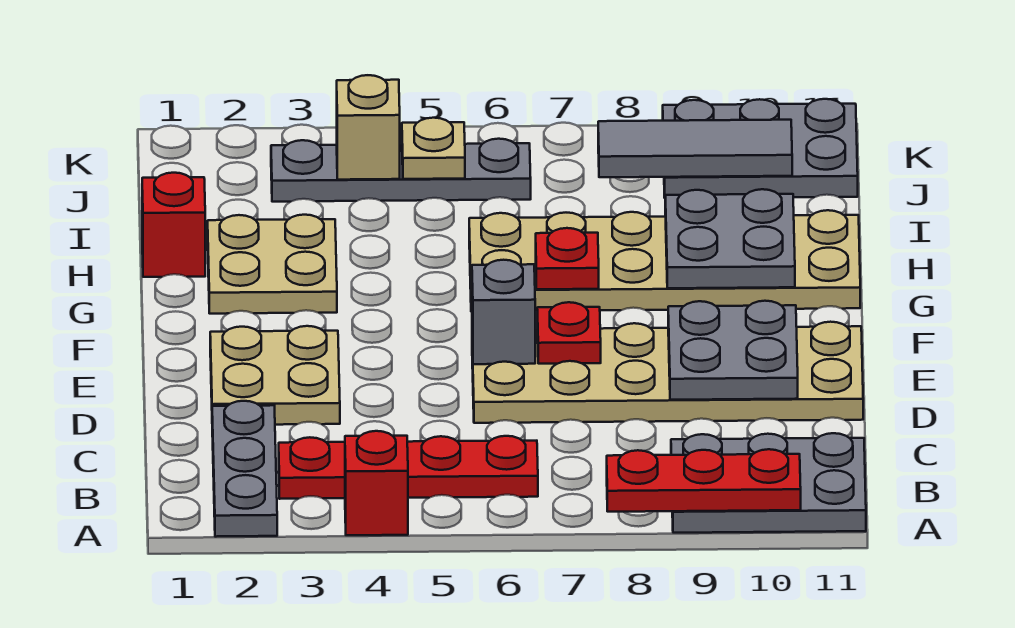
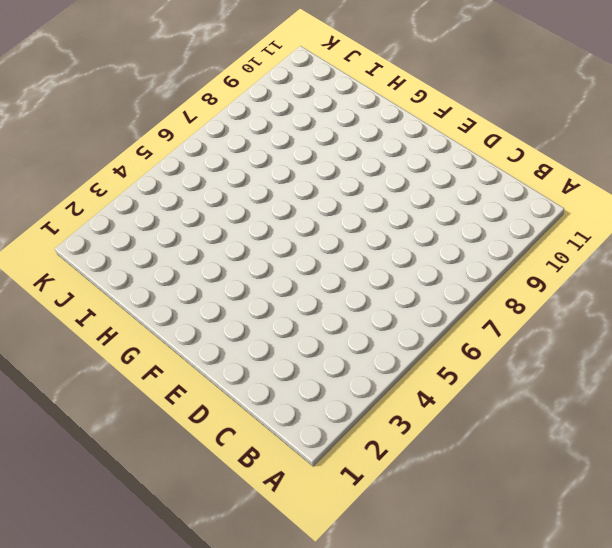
none -> grey plate A2:C2 level 1
none -> red brick A4 level 1
none -> grey plate A9:B11 level 1

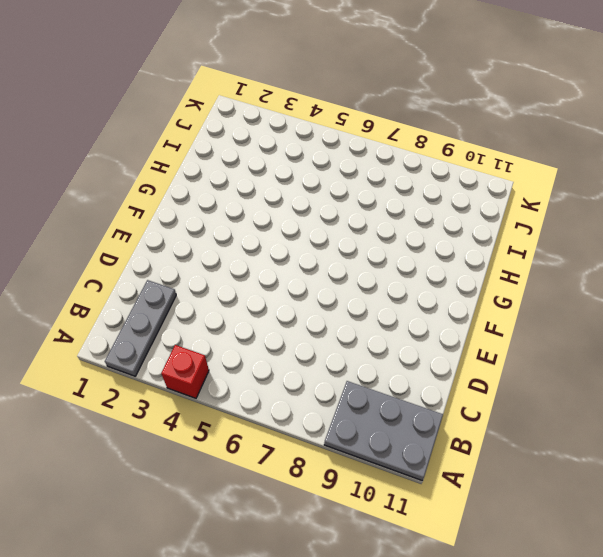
none -> red plate B3:B6 level 1
none -> tan plate D2:E3 level 1
none -> tan plate D6:E11 level 1

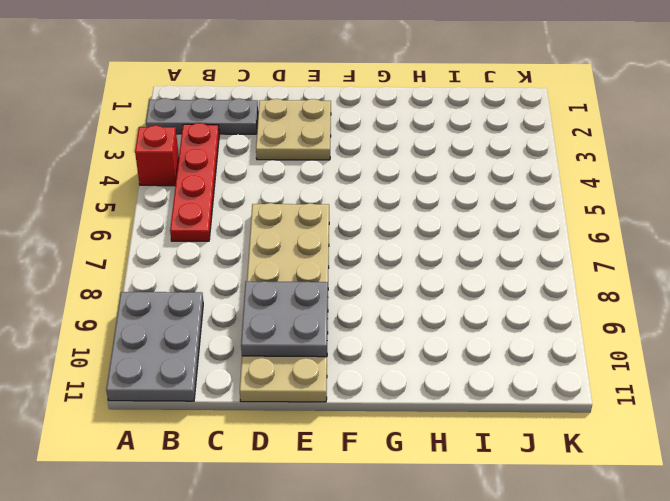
none -> tan plate G2:H3 level 1
none -> tan plate G6:H11 level 1
none -> red brick H1 level 1

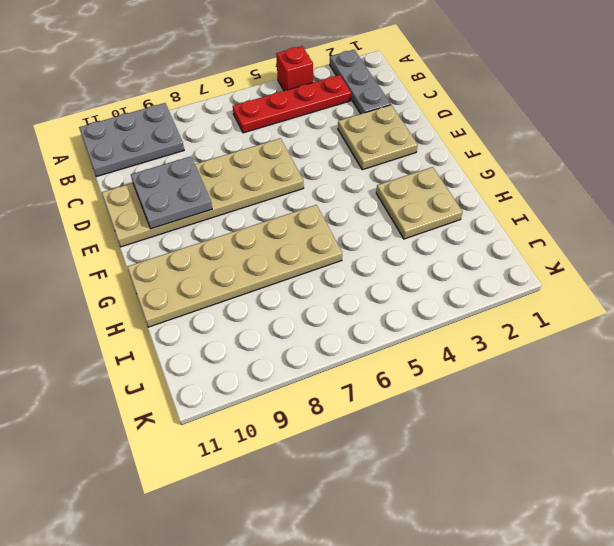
none -> red brick H1 level 1
none -> grey plate J3:J6 level 1
none -> grey plate J9:K11 level 1

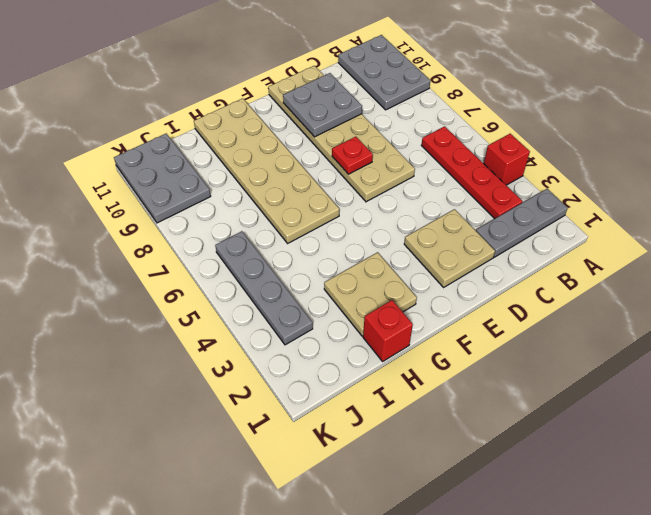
none -> red plate A8:A10 level 2
none -> grey brick E6 level 2
none -> red plate G7 level 2

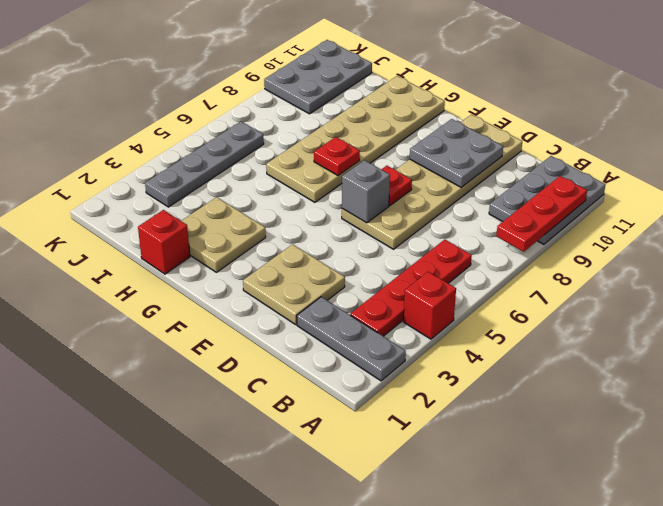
none -> grey plate G9:H10 level 2
none -> tan brick J4 level 2
none -> tan plate J5 level 2

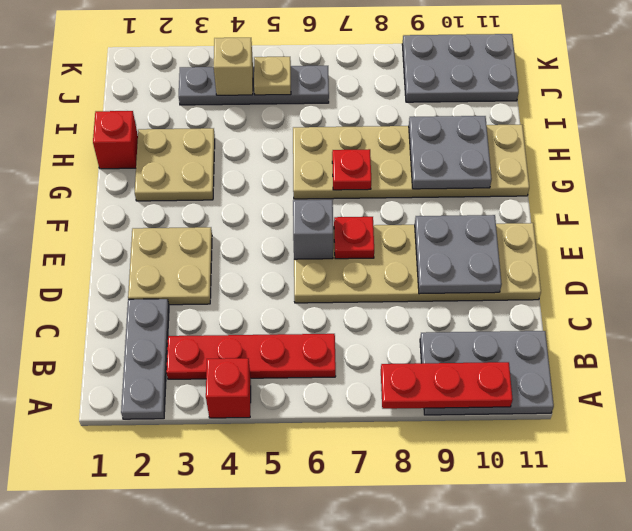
none -> grey tile J8:J10 level 2

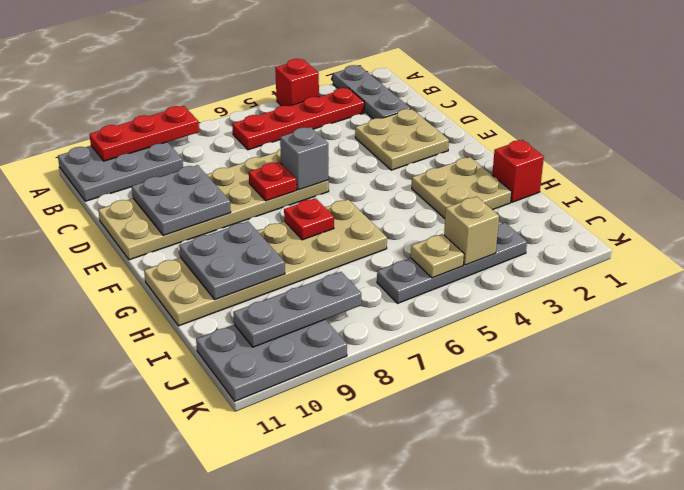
grey plate J8:J10 level 2 -> grey tile J8:J10 level 2

